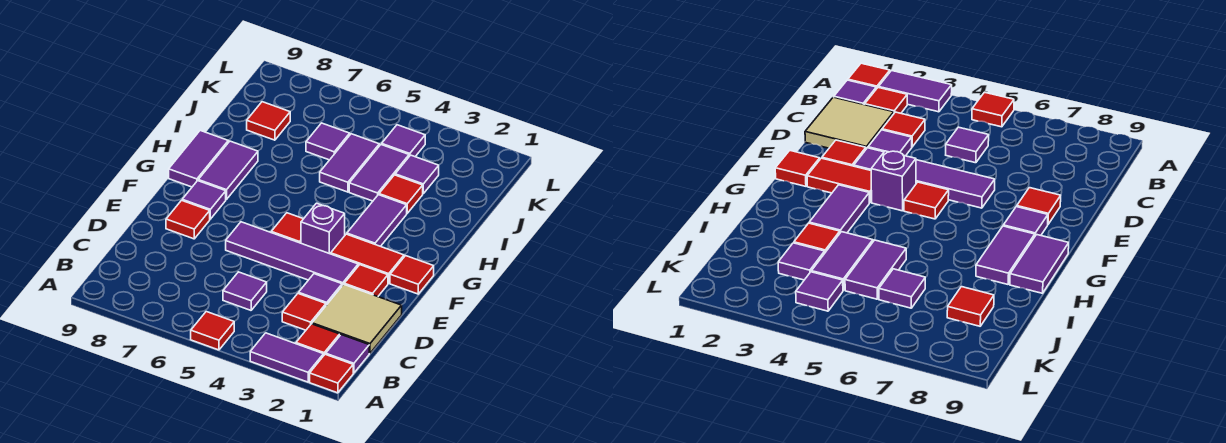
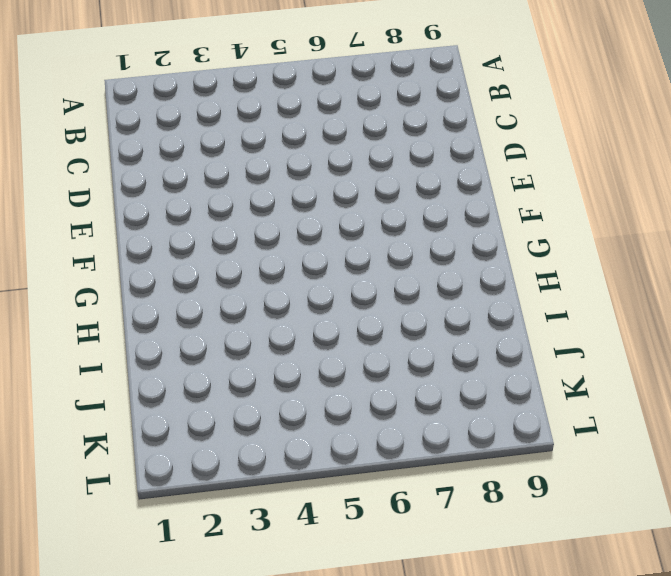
none -> red tile A1 level 1
none -> purple tile A2:A3 level 1
none -> red tile A5 level 1

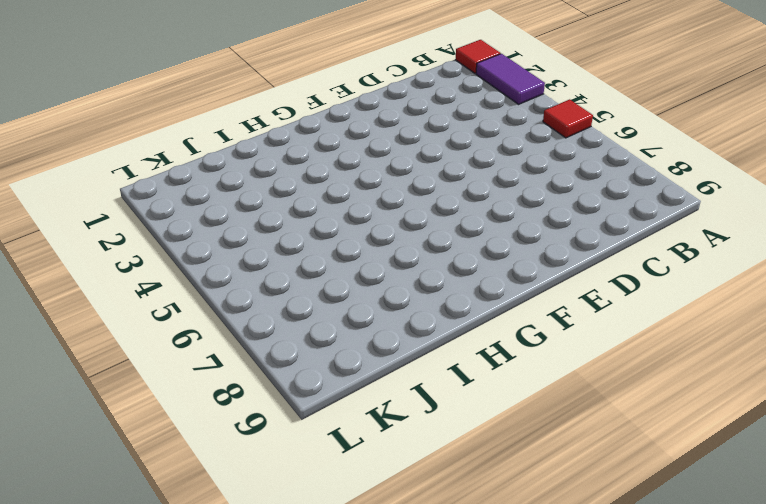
none -> purple tile B1 level 1
none -> red tile B2 level 1
none -> tan tile C1:D2 level 1

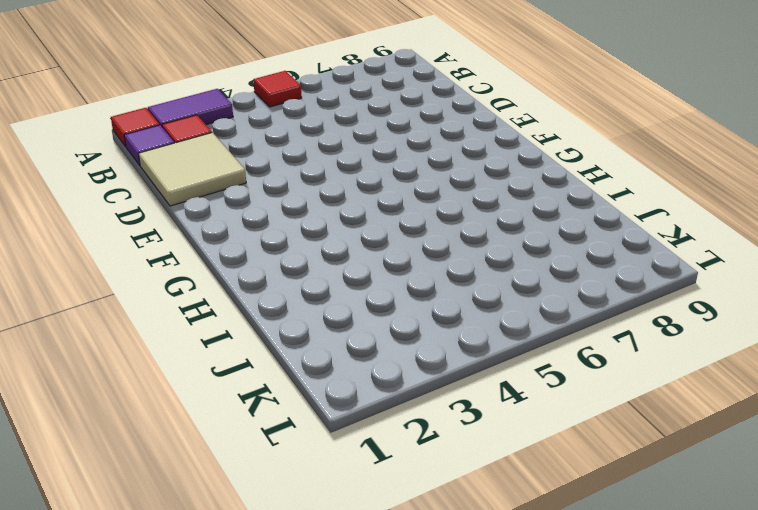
none -> red tile C3 level 1
none -> purple tile C5 level 1
none -> purple tile D3 level 1

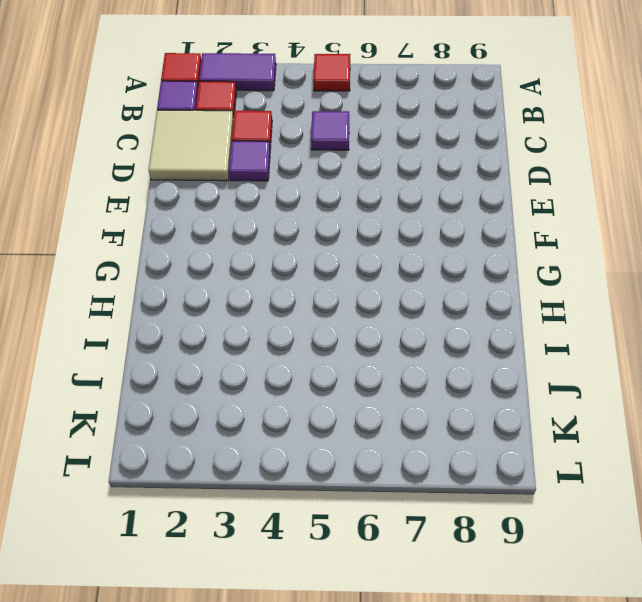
none -> red tile E2 level 1
none -> purple tile E3:E6 level 1
none -> red tile E8 level 1

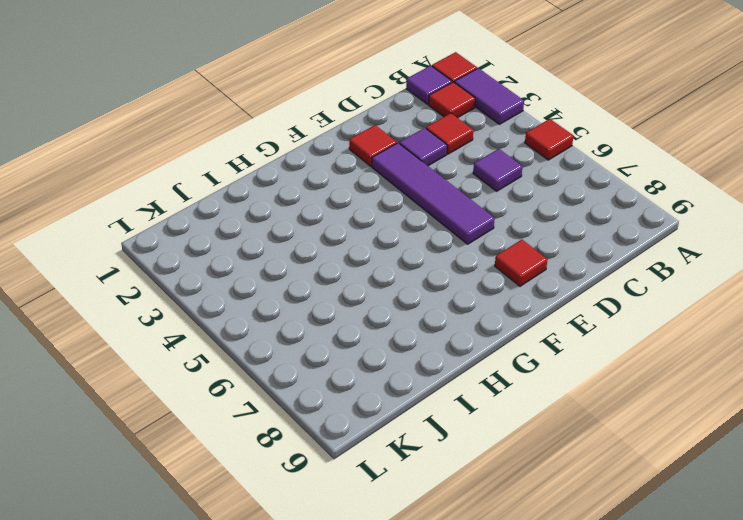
none -> tan tile C1:D2 level 1
none -> red tile F1 level 1
none -> red tile F2:F3 level 1

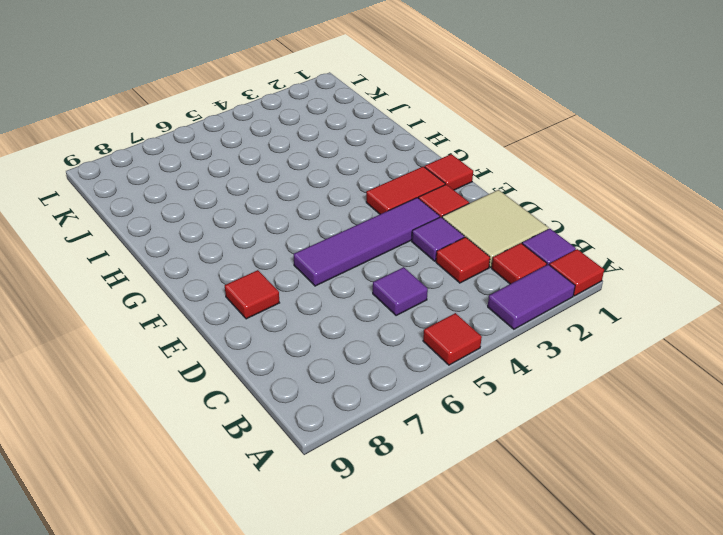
none -> purple brick F4 level 1
none -> red tile F5 level 1
none -> purple tile F8 level 1

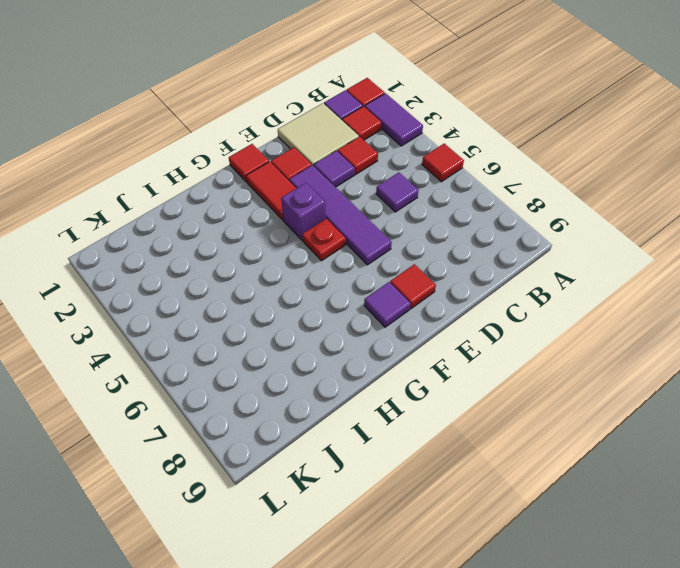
red plate F5 level 1 -> red tile F5 level 1
none -> purple tile G3:H3 level 1
none -> purple tile G8:H8 level 1
none -> purple tile G9:H9 level 1

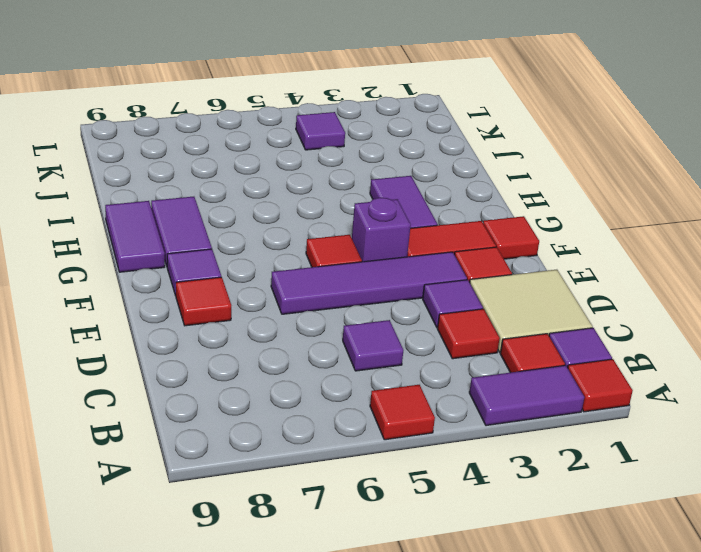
none -> red tile I3 level 1
none -> purple tile I4:J4 level 1
none -> purple tile I5:J5 level 1

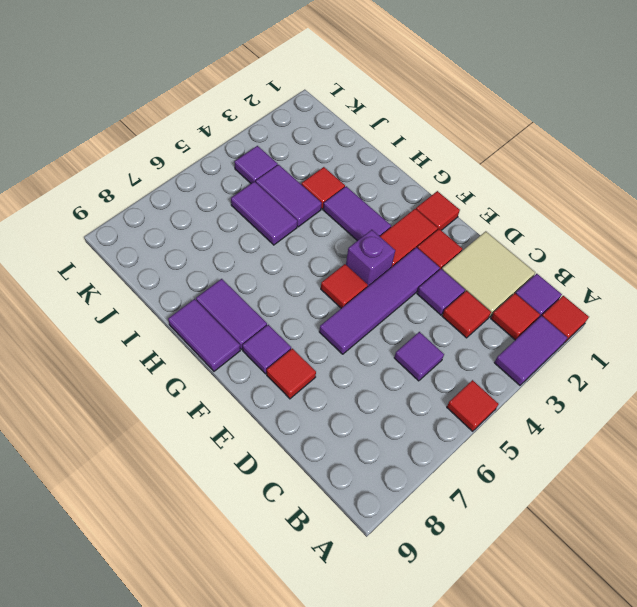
none -> purple tile J3 level 1
none -> purple tile J6 level 1
none -> red tile J8 level 1

